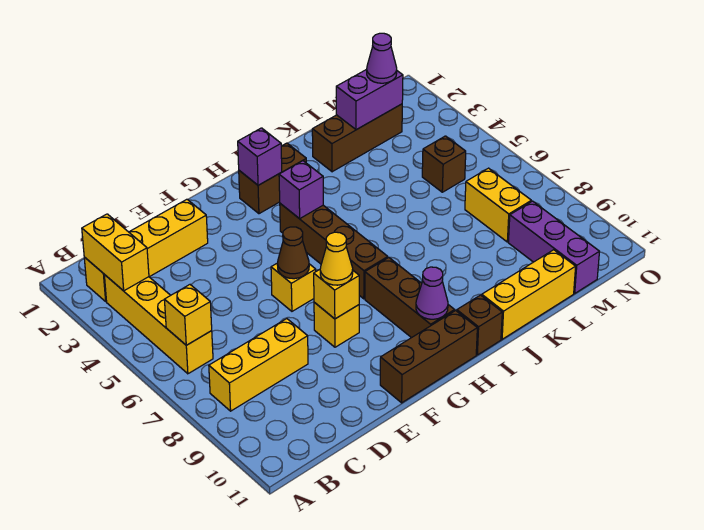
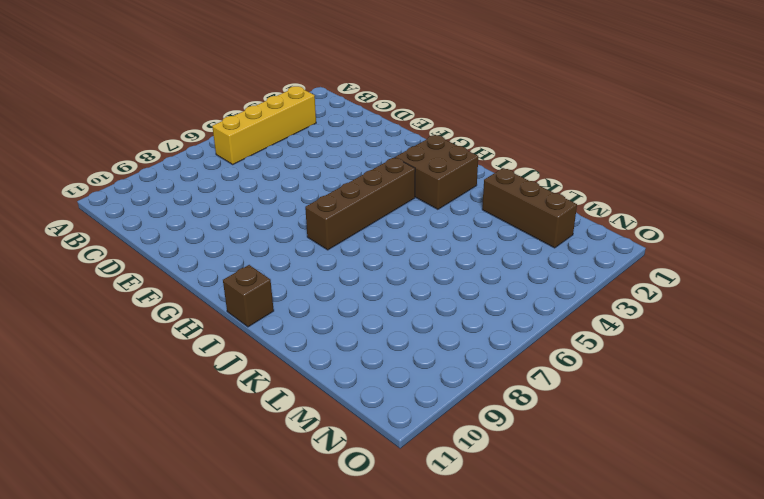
brown brick H2:I3 level 1 -> brown brick H2:I2 level 1
none -> yellow brick B2:E2 level 1
none -> yellow brick B8:D8 level 1
none -> yellow brick F6 level 1

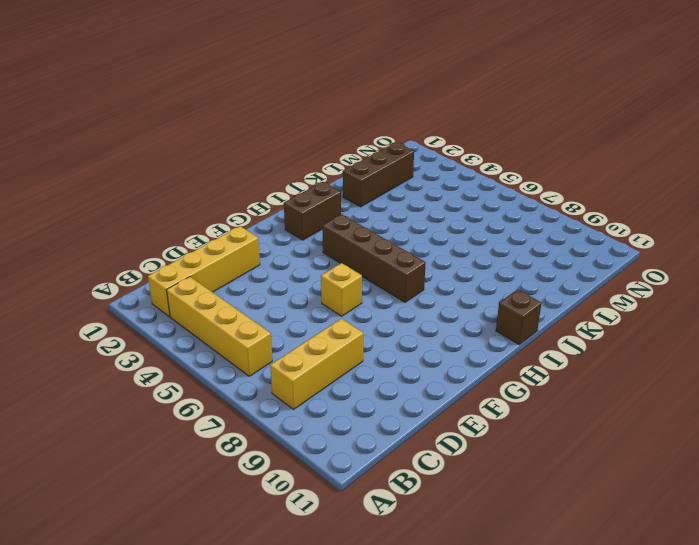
none -> yellow brick F8 level 1
none -> brown brick F11:H11 level 1
none -> brown brick H8:H10 level 1

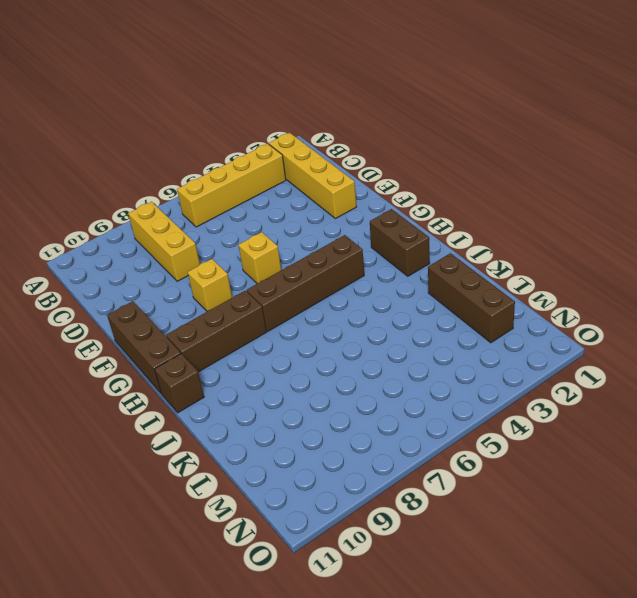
none -> yellow brick J11:L11 level 1
none -> brown brick M5 level 1
none -> yellow brick M7:M8 level 1

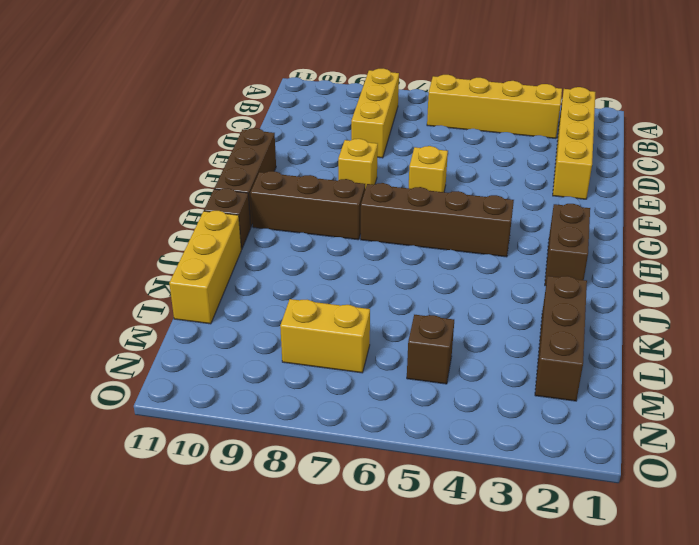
none -> purple brick M9:M11 level 1
none -> yellow brick B2:B3 level 2
none -> yellow brick B6 level 2

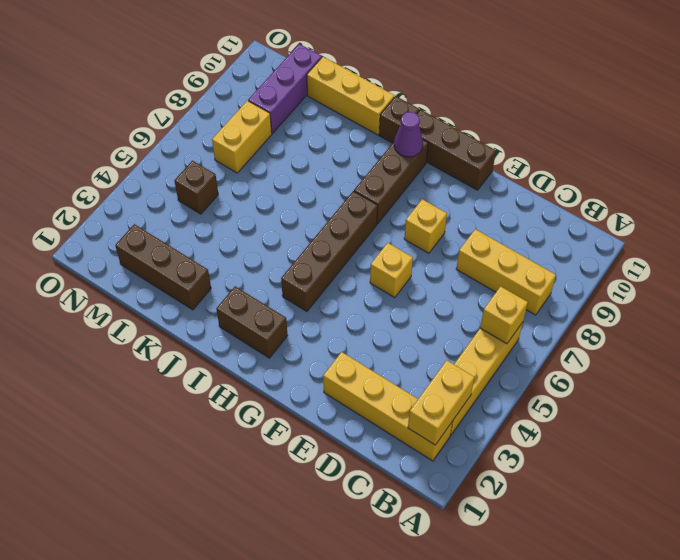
none -> brown cone F6 level 2
none -> yellow brick F8 level 2
none -> purple brick H2 level 2

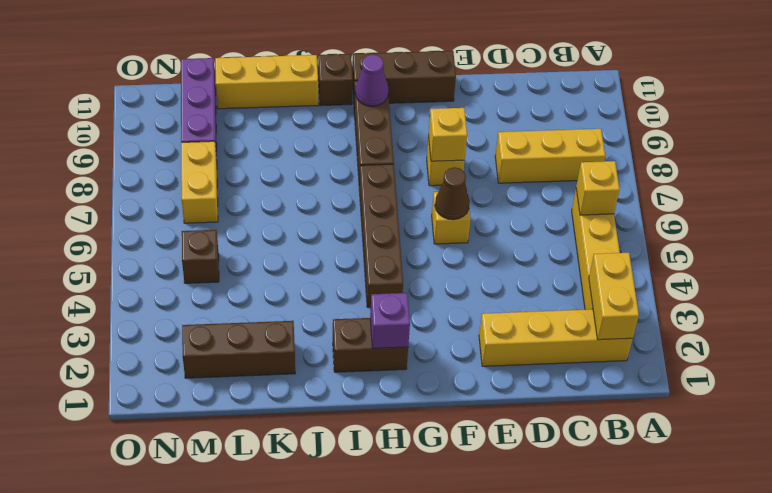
none -> purple brick H4 level 2
none -> purple brick L2:M2 level 2
none -> yellow cone F8 level 3

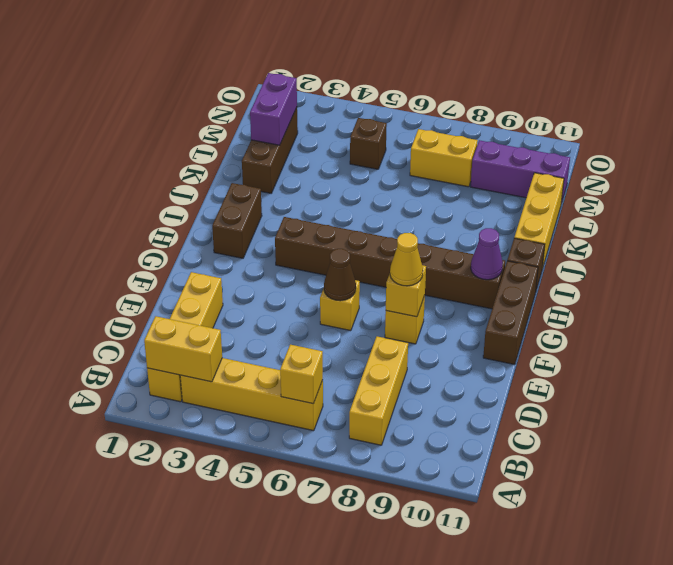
none -> purple brick H2 level 2
none -> purple brick H4 level 2
none -> purple cone M2 level 3

